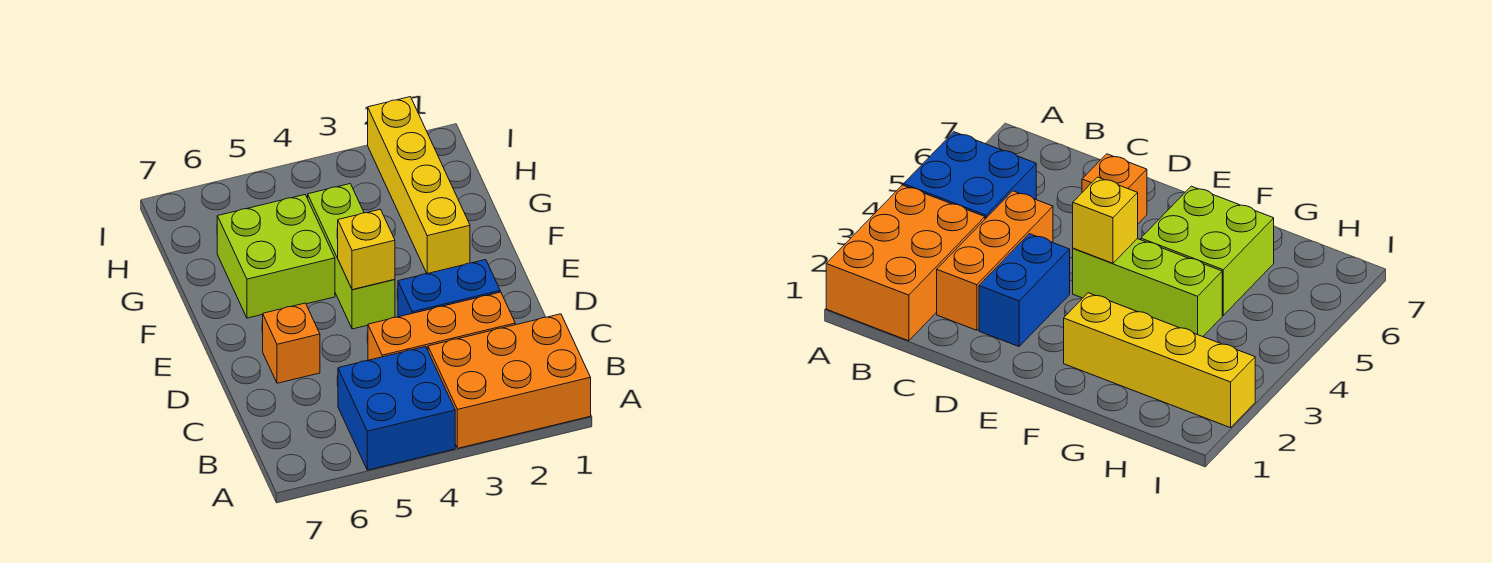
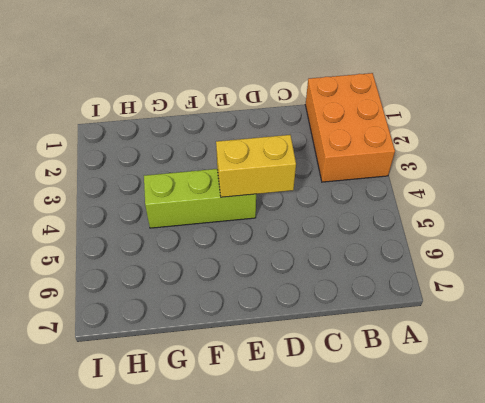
yellow brick D4:E4 level 2 -> yellow brick E4 level 2
none -> blue brick A4:B5 level 1
none -> orange brick C2:C4 level 1

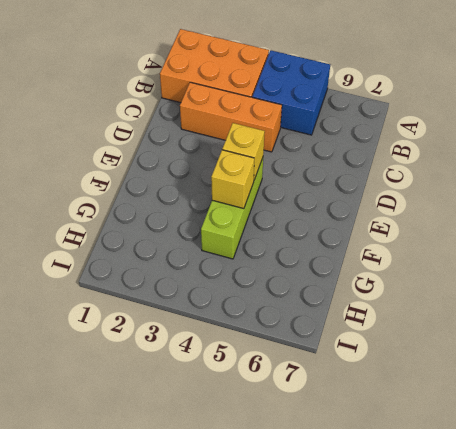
yellow brick F4 level 2 -> none
none -> blue brick D2:D3 level 1
none -> orange brick D6 level 1

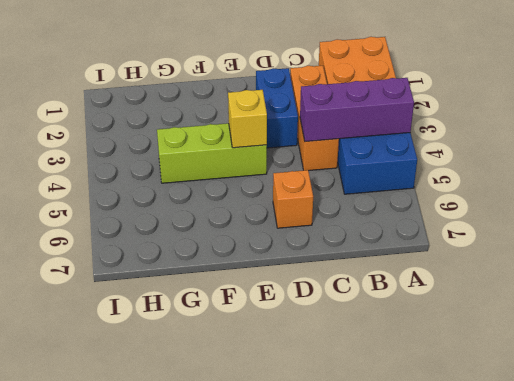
purple brick A4:C4 level 2 -> none
none -> yellow brick F2:I2 level 1
none -> lime brick F5:G6 level 1

